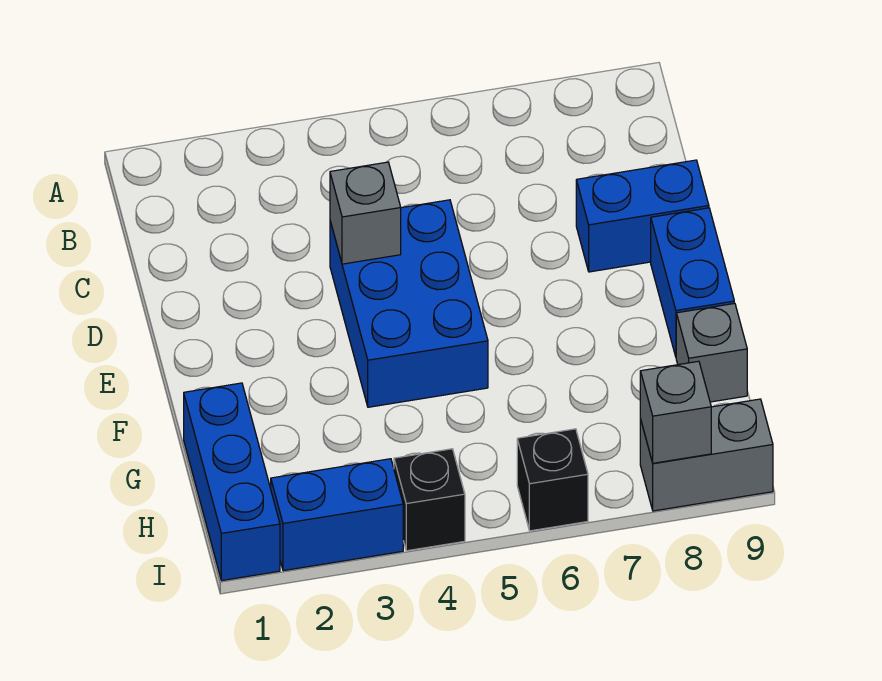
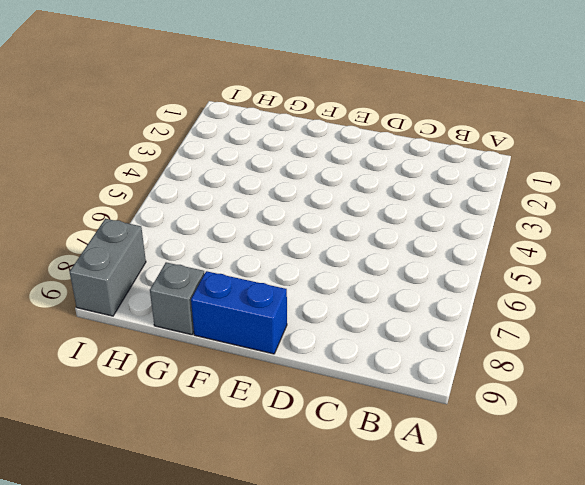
none -> blue brick D4:F5 level 1
none -> blue brick D8:D9 level 1

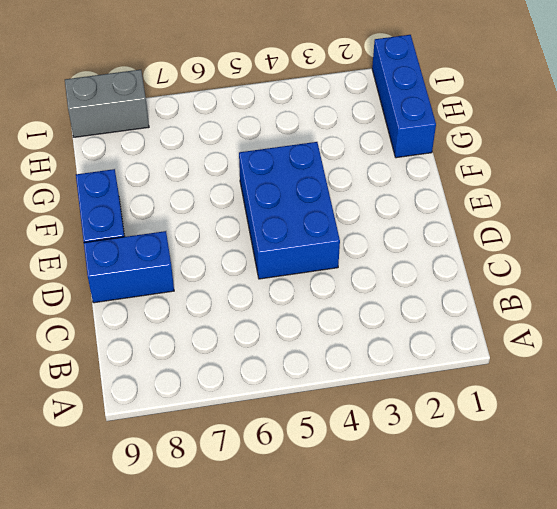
none -> grey brick G9 level 1
none -> blue brick I2:I3 level 1

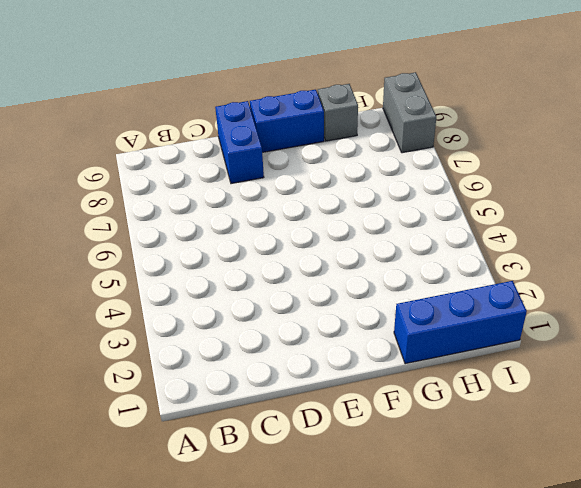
none -> blue brick D4:F5 level 1
none -> blue brick I2:I3 level 1

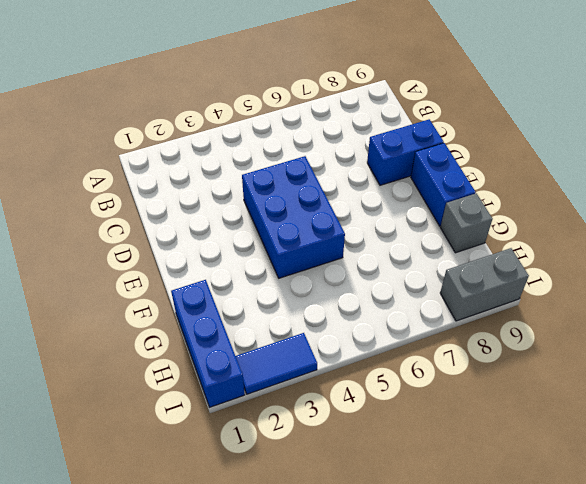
blue tile I2:I3 level 1 -> blue brick I2:I3 level 1
none -> black brick I4 level 1
none -> black brick I6 level 1

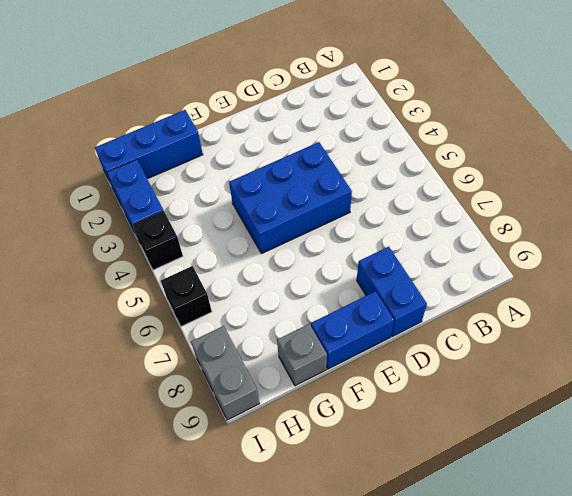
none -> grey brick D4 level 2
none -> grey brick I8 level 2

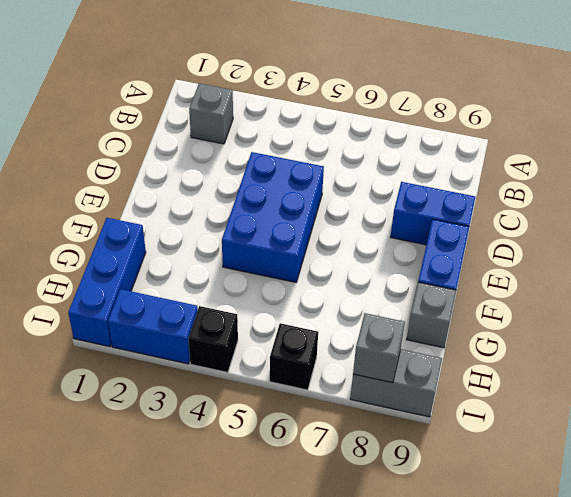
grey brick B2 level 1 -> grey brick D4 level 2

